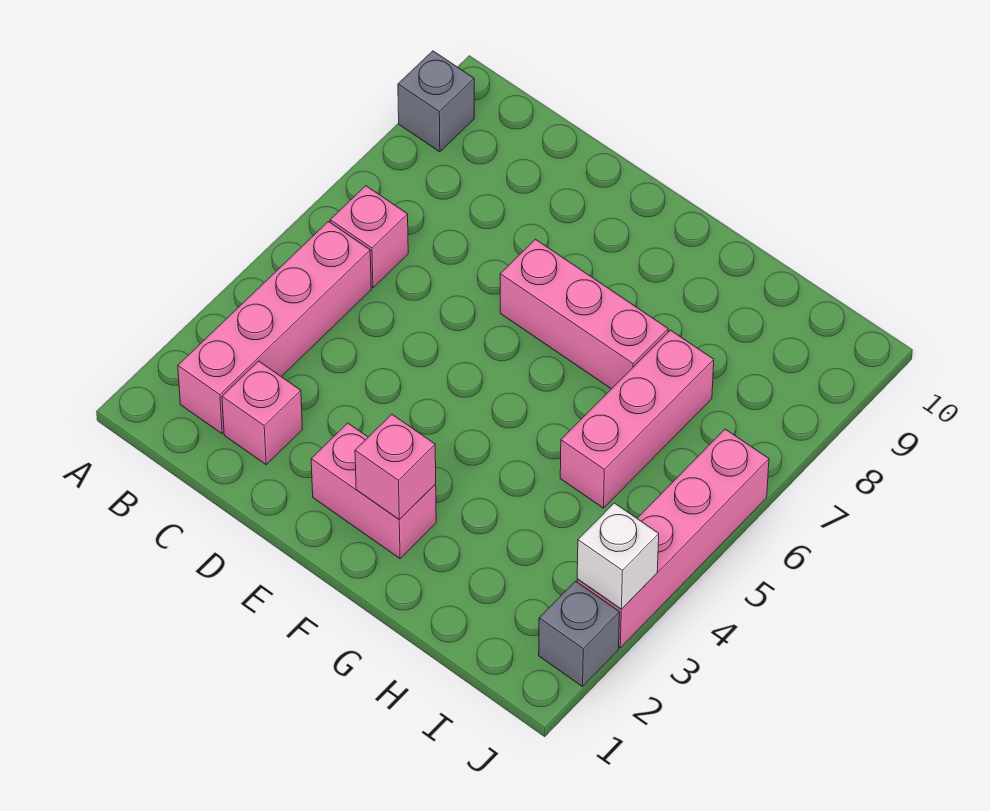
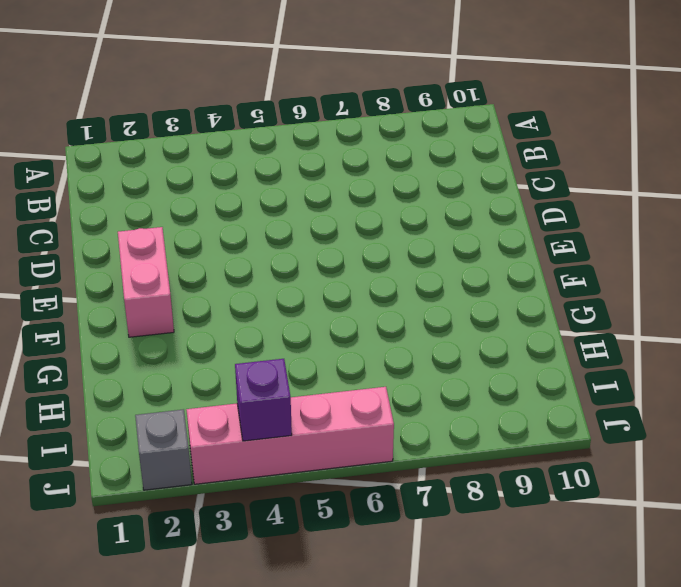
purple brick J4 level 2 -> none
none -> grey brick A9 level 1
none -> pink brick B2:B5 level 1

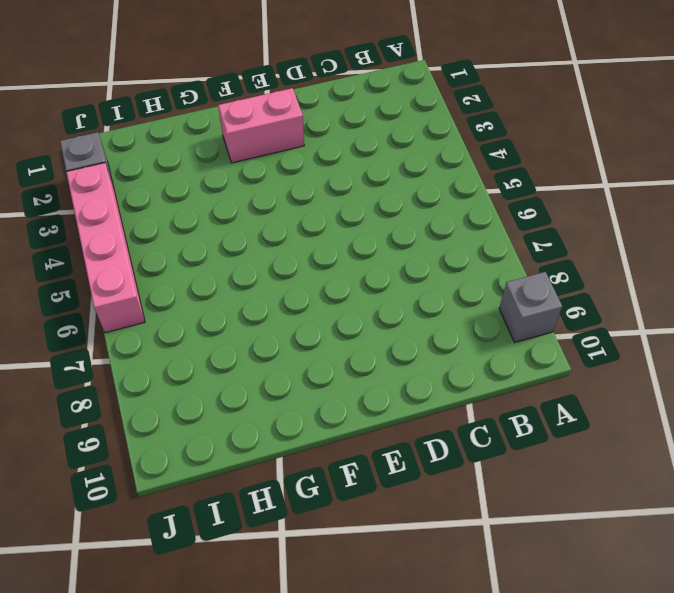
none -> pink brick B2:B5 level 1
none -> pink brick B6 level 1

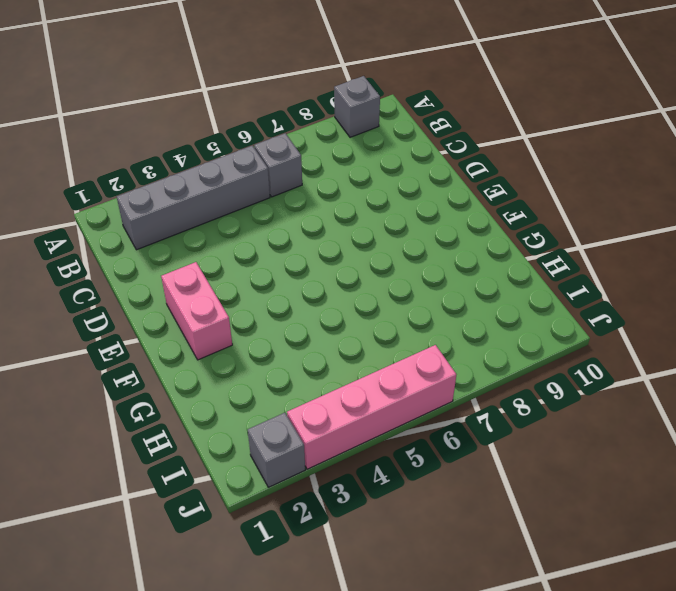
grey brick B2:B5 level 1 -> pink brick B2:B5 level 1
grey brick B6 level 1 -> pink brick B6 level 1
none -> pink brick C2 level 1
none -> pink brick E7:G7 level 1

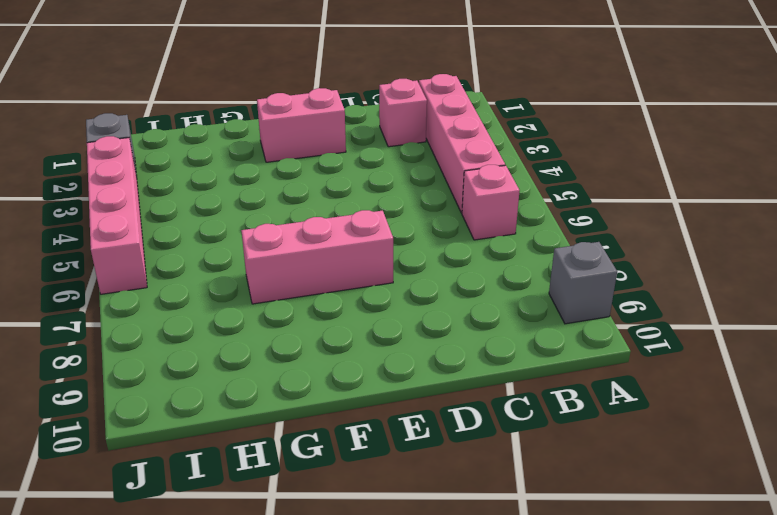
none -> pink brick H5:H7 level 1
none -> pink brick F2 level 2

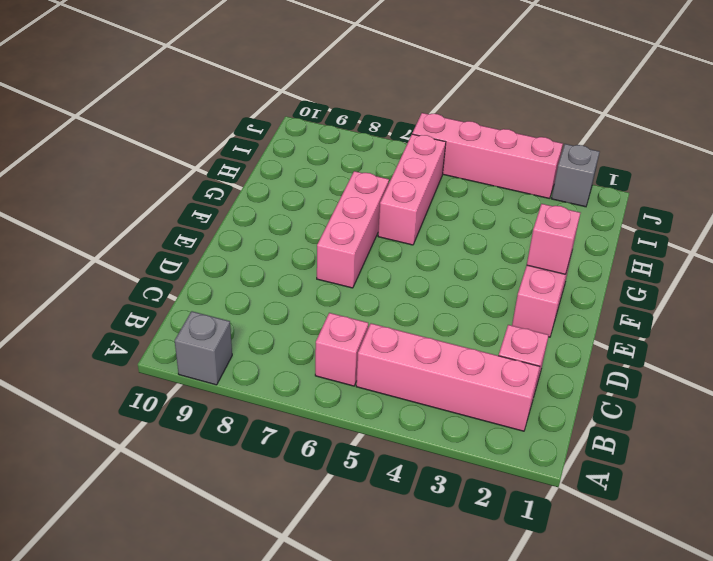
pink brick G6:I6 level 1 -> pink brick H5:H7 level 1
none -> white brick J3 level 2

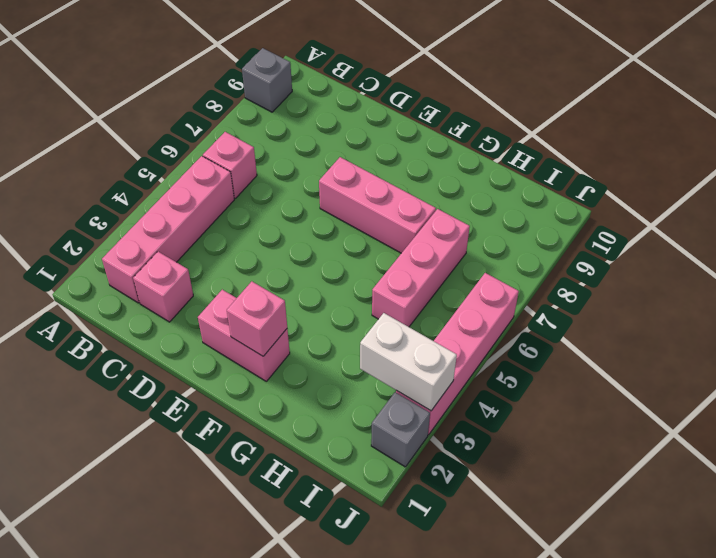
white brick I3:J3 level 2 -> white brick J3 level 2

